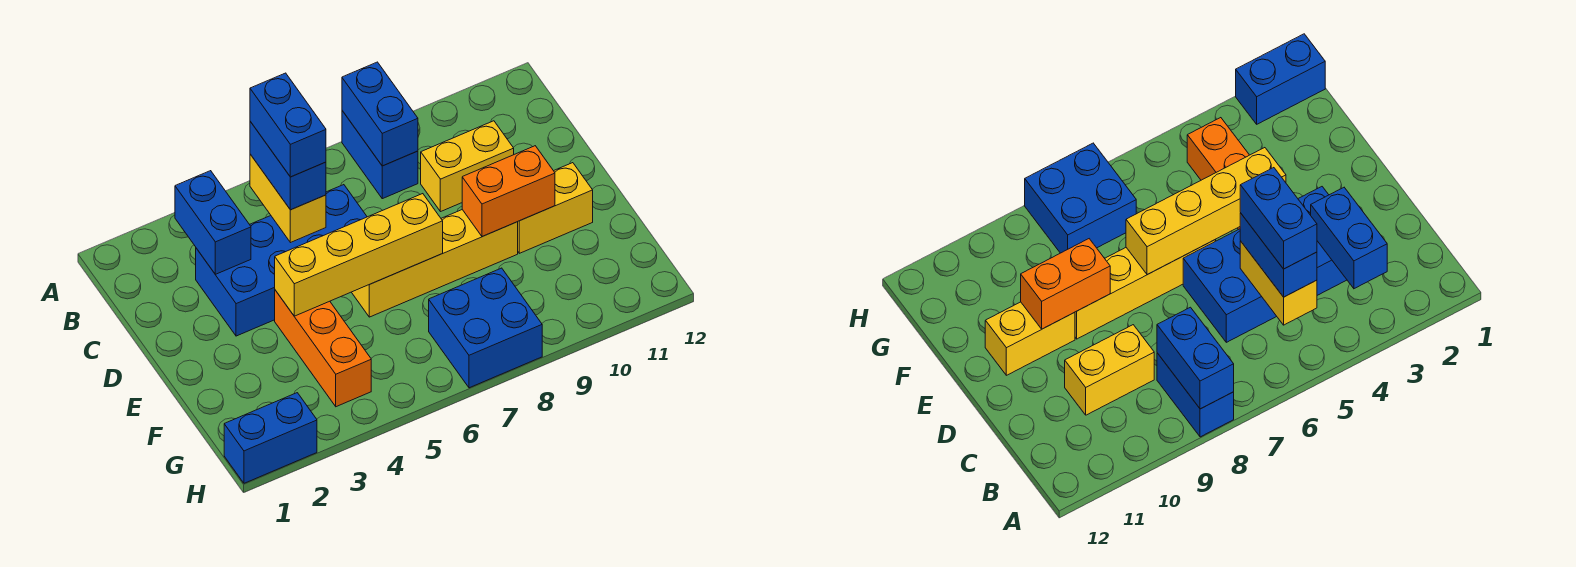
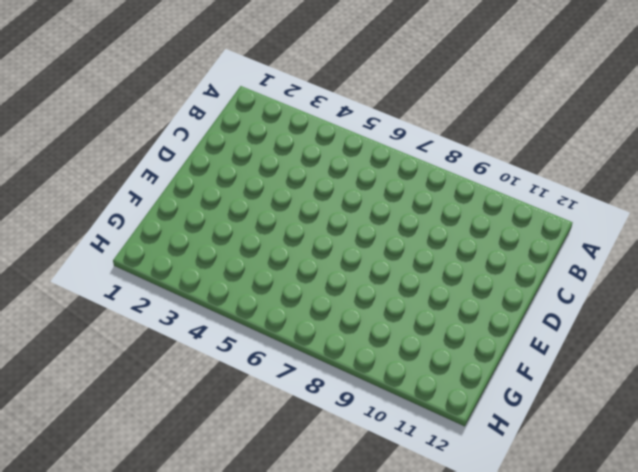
none -> blue brick A8:B8 level 1
none -> blue brick C3:D6 level 1
none -> yellow brick C9:C10 level 1

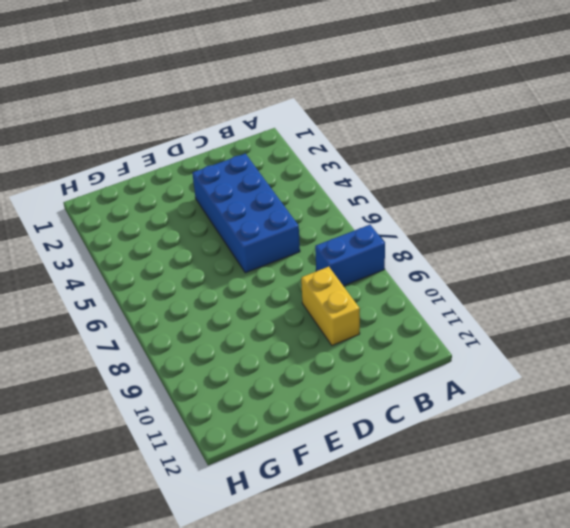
none -> orange brick E4:G4 level 1
none -> yellow brick E6:E9 level 1
none -> yellow brick E10:E11 level 1

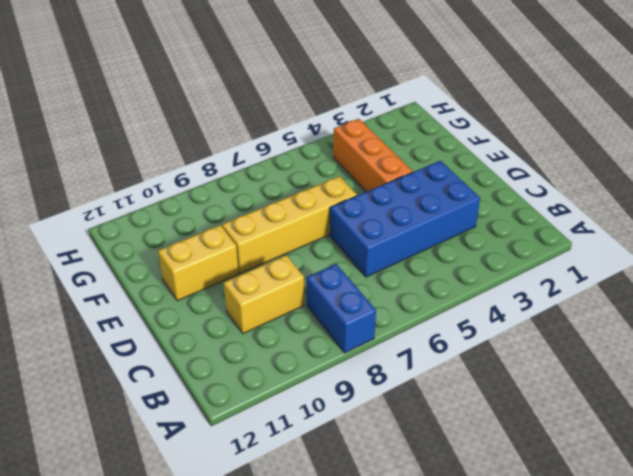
none -> blue brick G7:H8 level 1
none -> blue brick H1:H2 level 1
none -> blue brick A8:B8 level 2

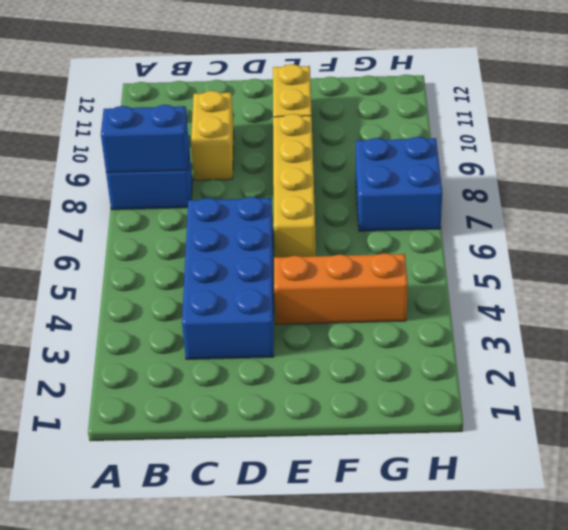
none -> blue brick H1:H2 level 1
none -> blue brick B3:C3 level 2
none -> yellow brick B5:C5 level 2

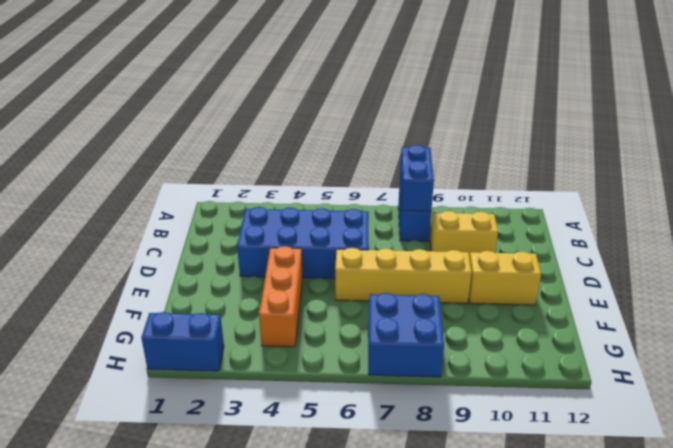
none -> blue brick B3:C3 level 2
none -> yellow brick B5:C5 level 2
none -> yellow brick E4:E7 level 2

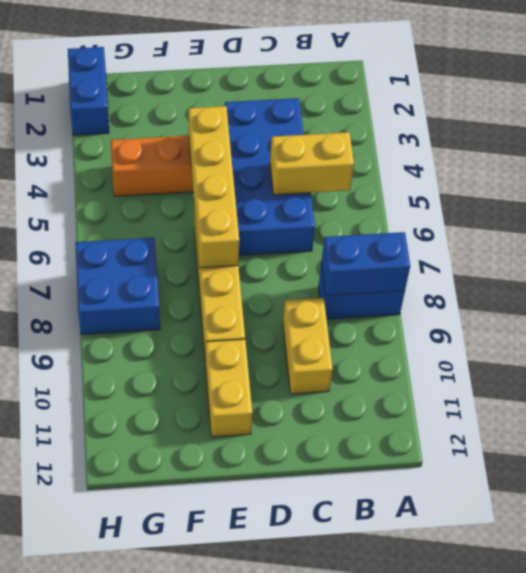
none -> blue brick B3:C3 level 2
none -> orange brick E9:E10 level 2
none -> blue brick B5:C5 level 3

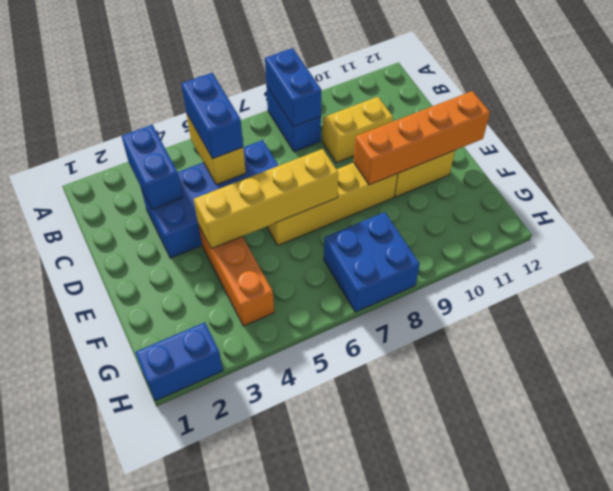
orange brick E9:E12 level 2 -> orange brick E9:E10 level 2
none -> blue brick B5:C5 level 4

